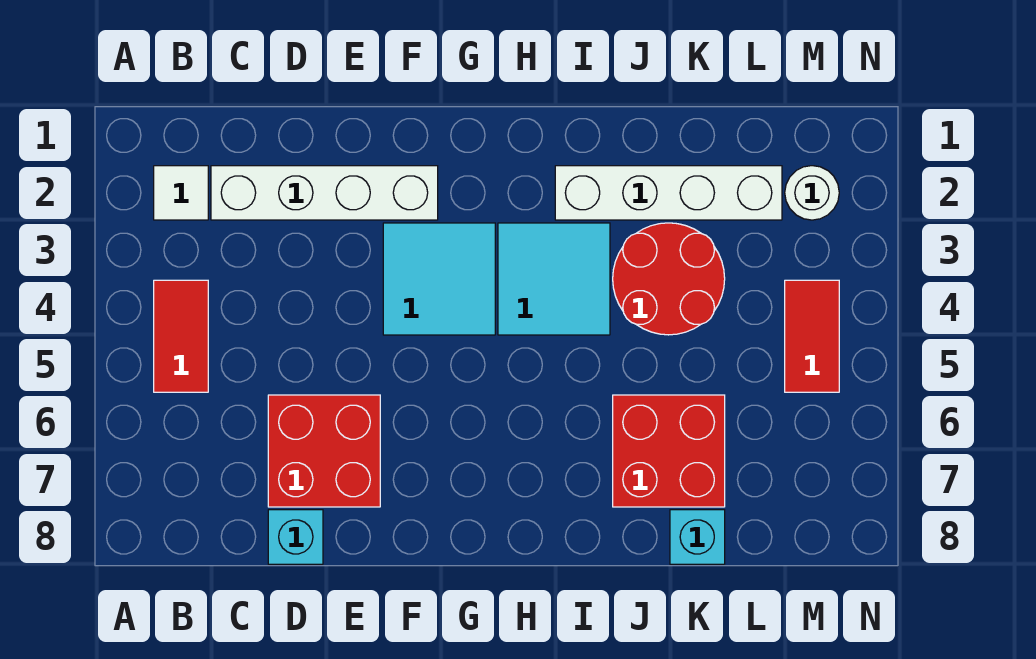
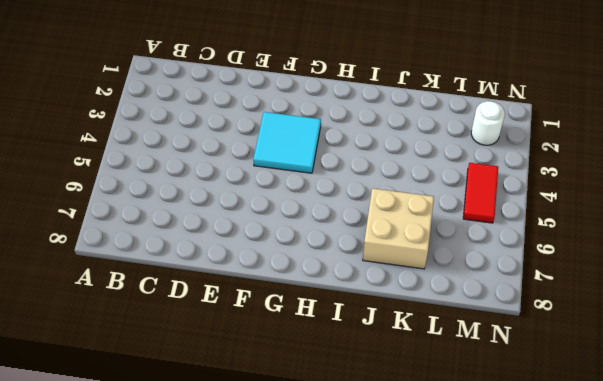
tan brick J6:K7 level 1 -> red brick J6:K7 level 1
none -> white tile B2 level 1
none -> red tile B4:B5 level 1
none -> white brick C2:F2 level 1

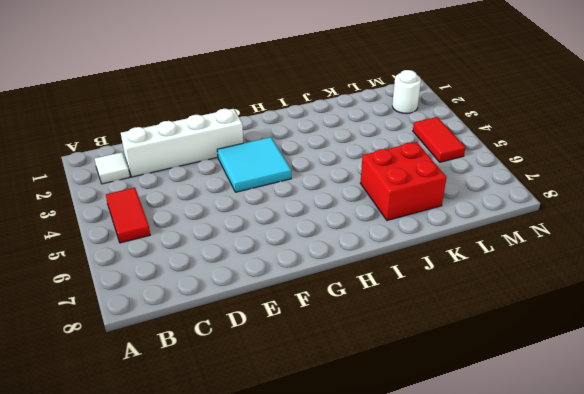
none -> red brick D6:E7 level 1
none -> cyan brick D8 level 1
none -> cyan tile H3:I4 level 1

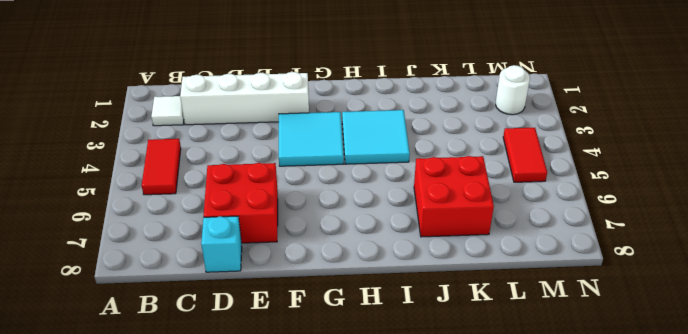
none -> white brick I2:L2 level 1
none -> red round brick J3:K4 level 1
none -> cyan brick K8 level 1

